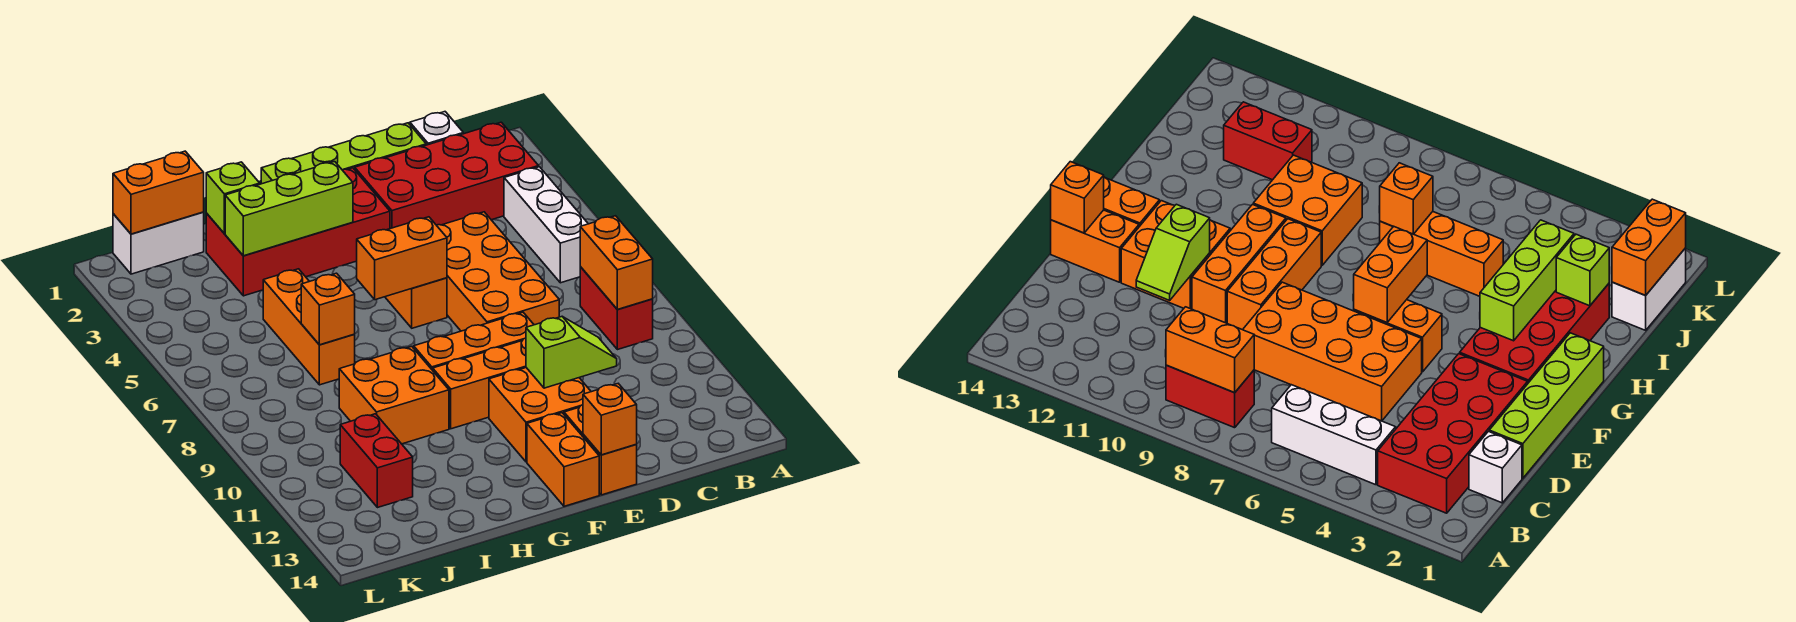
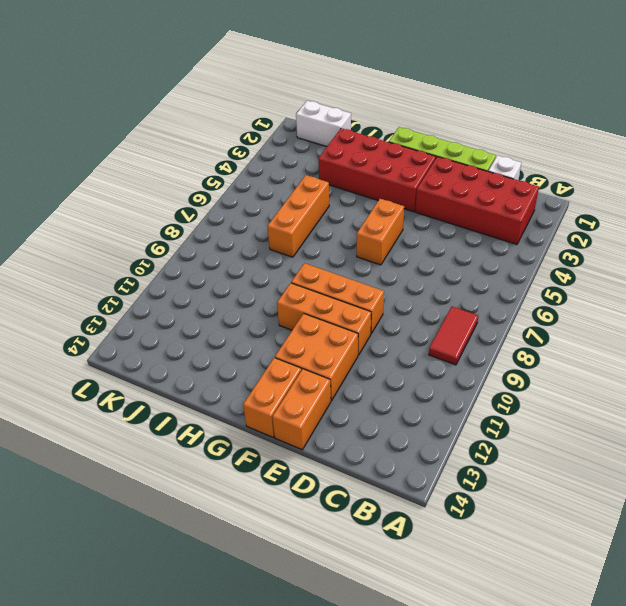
red tile B8:B9 level 1 -> red brick B8:B9 level 1
none -> white brick B4:B6 level 1
none -> orange brick D5:E8 level 1
none -> orange brick H9:I10 level 1

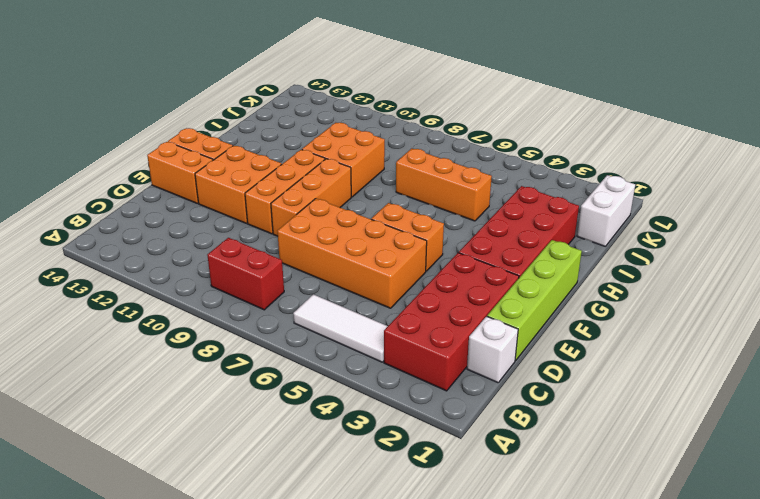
white tile B4:B6 level 1 -> white brick B4:B6 level 1
none -> red brick J11:J12 level 1
none -> orange brick B8:B9 level 2
none -> lime slope D11:E11 level 2 top E

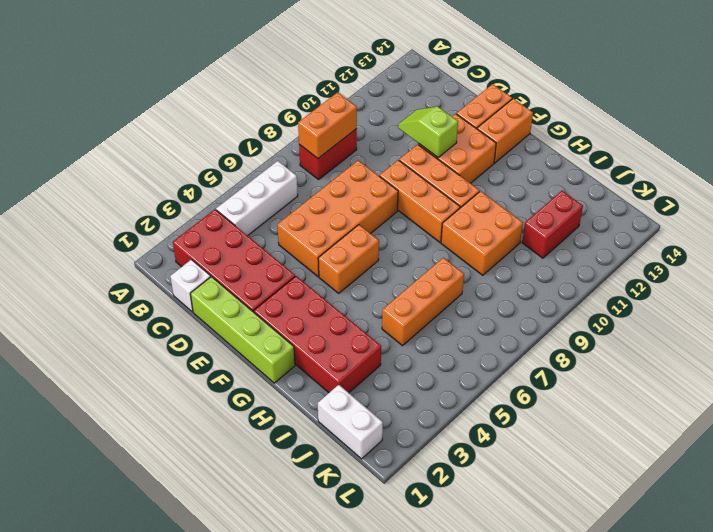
none -> orange brick E14 level 2
none -> orange brick F6:G6 level 2
none -> lime brick G3:I3 level 2

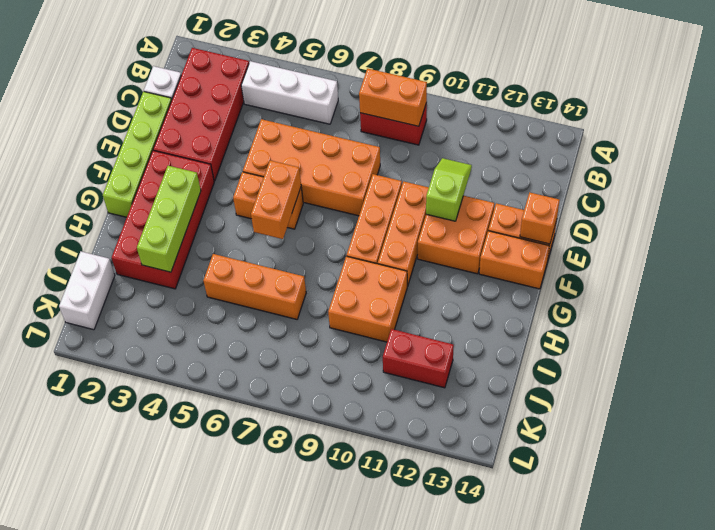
none -> lime brick I2 level 2
none -> orange brick I7 level 2
none -> orange brick J1:K1 level 2

